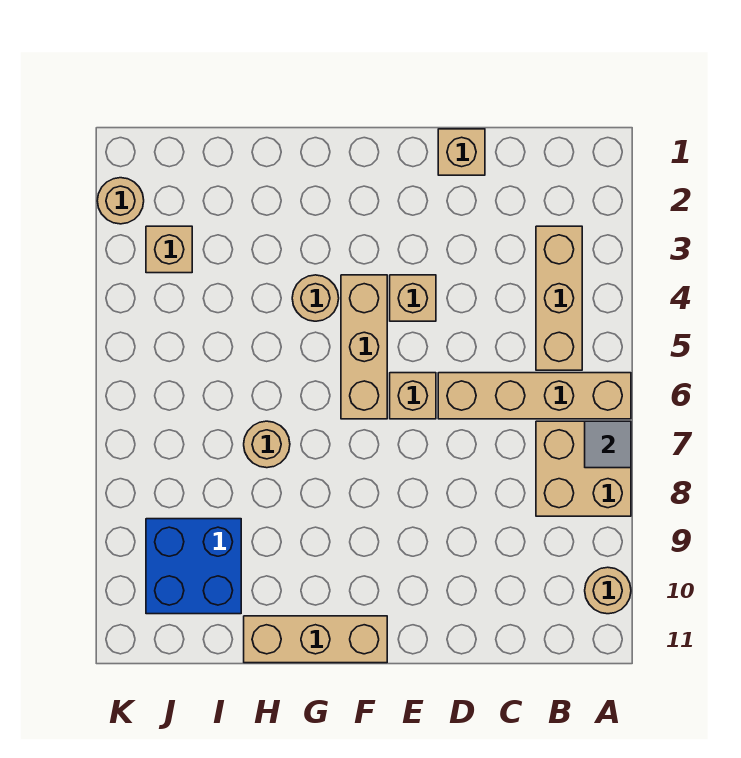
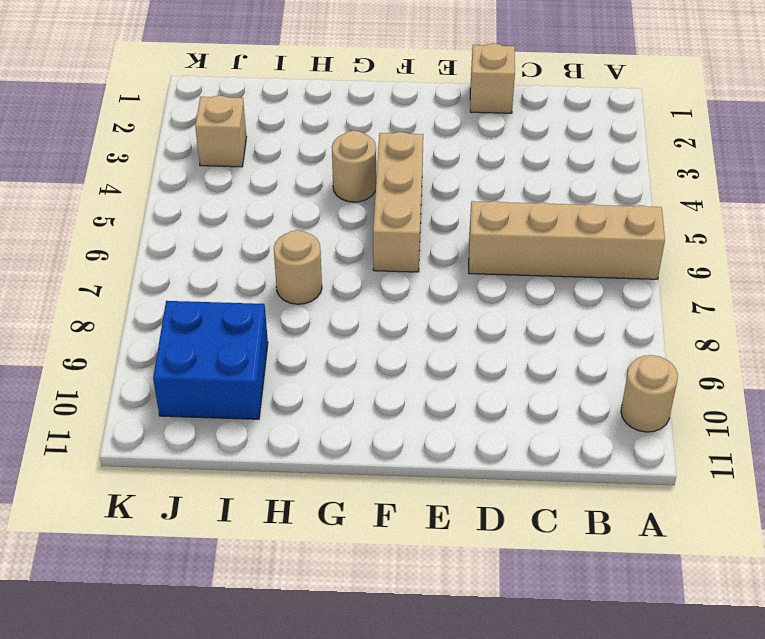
none -> tan brick A7:B8 level 1
none -> tan brick B3:B5 level 1
none -> tan brick E4 level 1

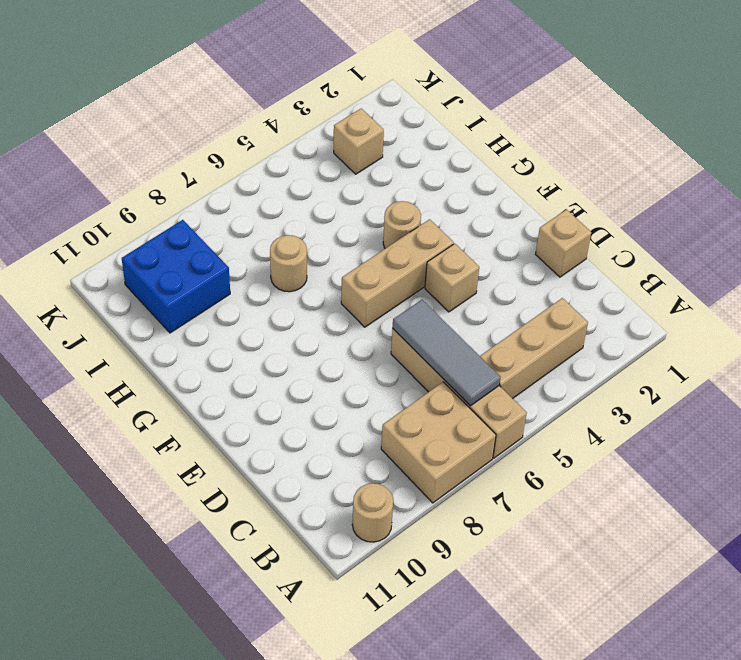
grey tile B6:D6 level 2 -> none
none -> tan brick E6 level 1
none -> tan brick F11:H11 level 1
none -> tan round brick K2 level 1

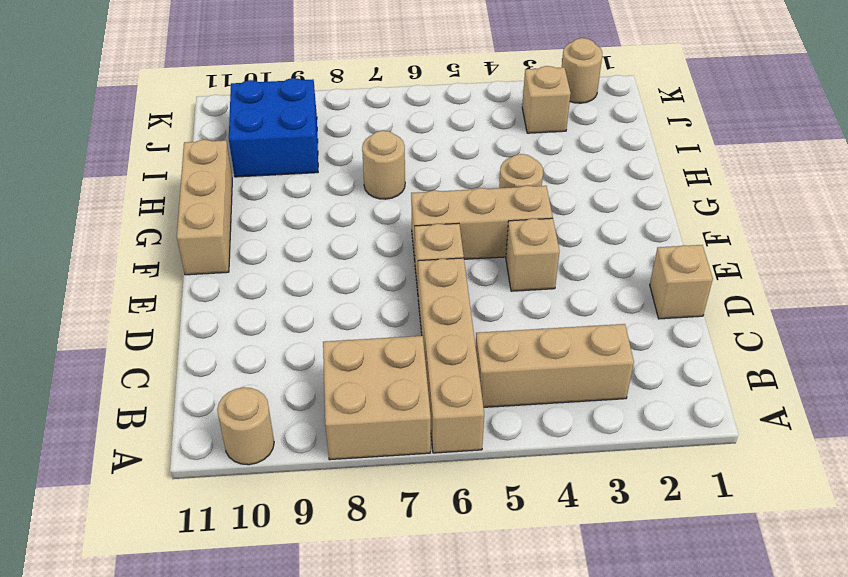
none -> grey tile A7 level 2

